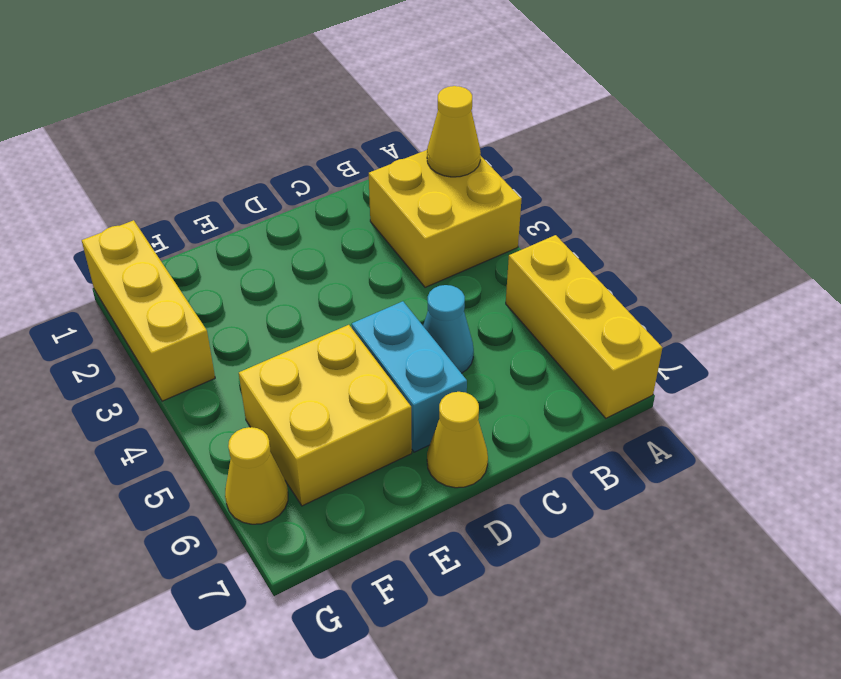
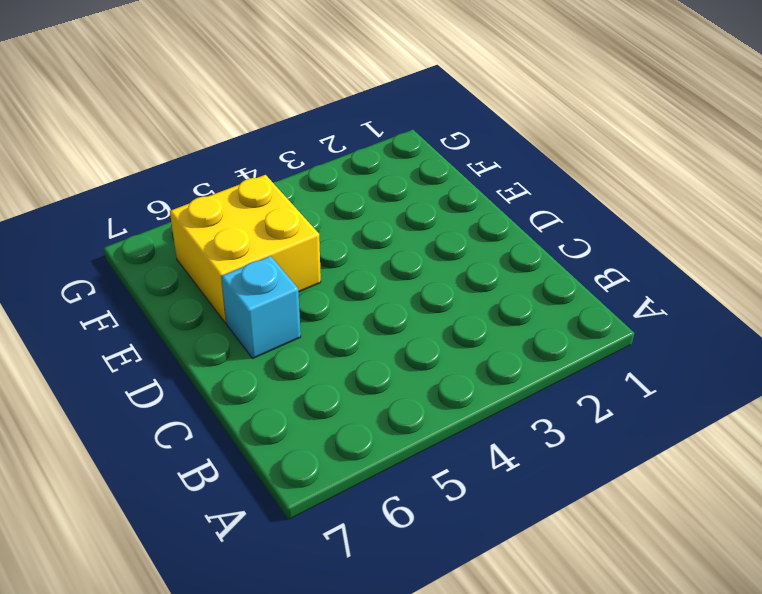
cyan brick D6 level 1 -> cyan brick D5:D6 level 1
none -> yellow brick A2:B3 level 1
none -> yellow brick A5:A7 level 1

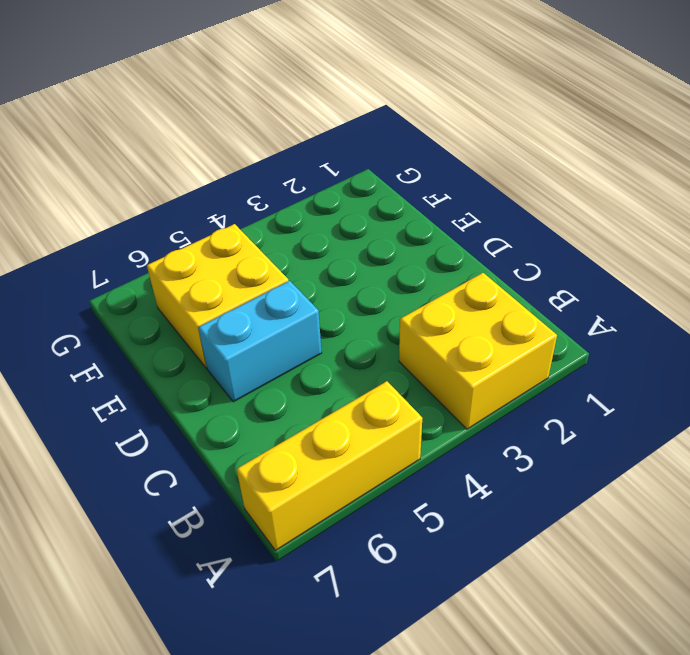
none -> cyan cone C5 level 1
none -> yellow cone D7 level 1

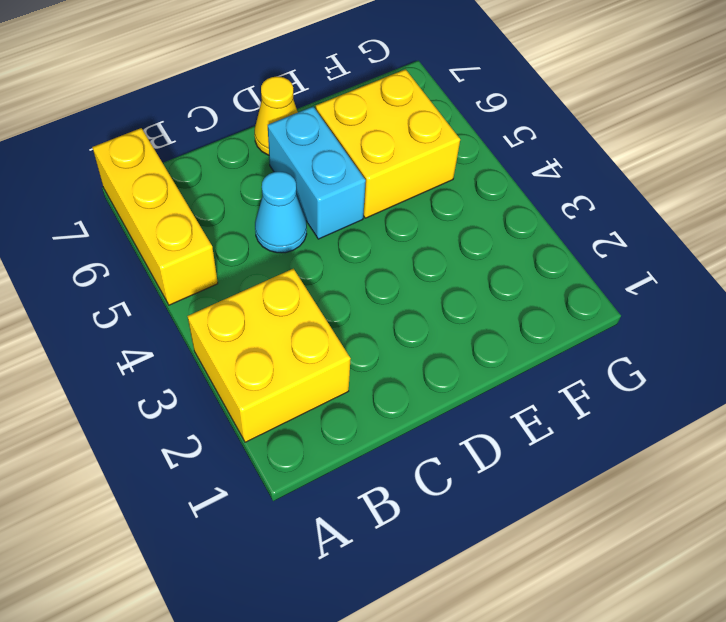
none -> yellow brick G1:G3 level 1
none -> yellow cone G6 level 1

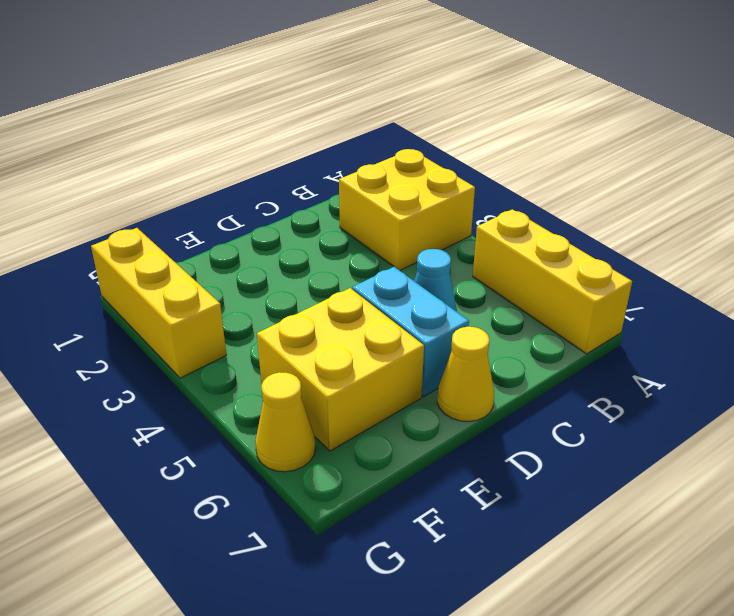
none -> yellow cone A2 level 2

